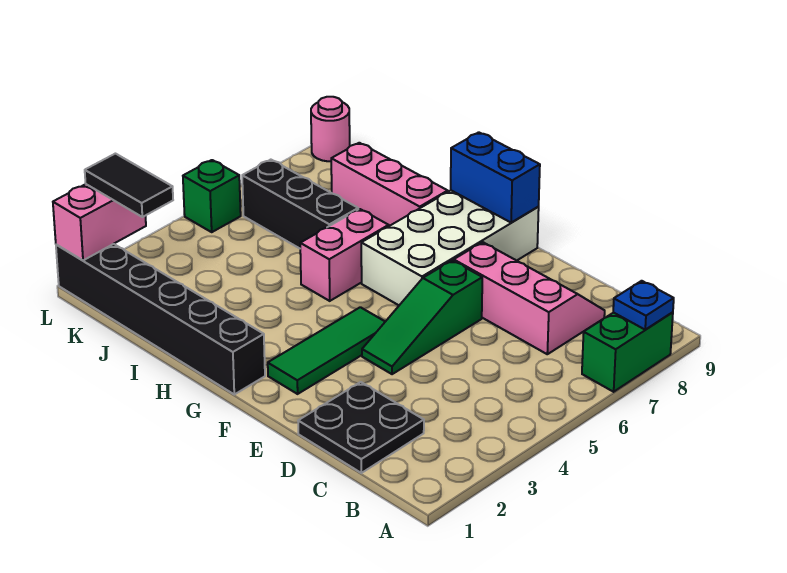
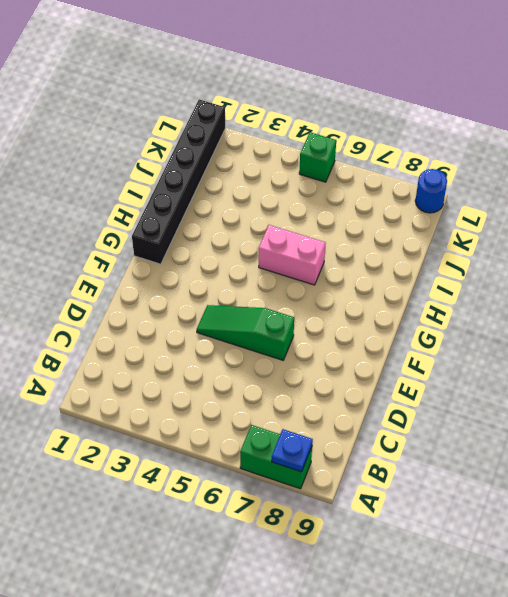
blue round brick L9 level 1 -> pink round brick L9 level 1
none -> black plate C1:D2 level 1
none -> pink slope C7:E8 level 1 top 7
none -> green tile F2:F4 level 1

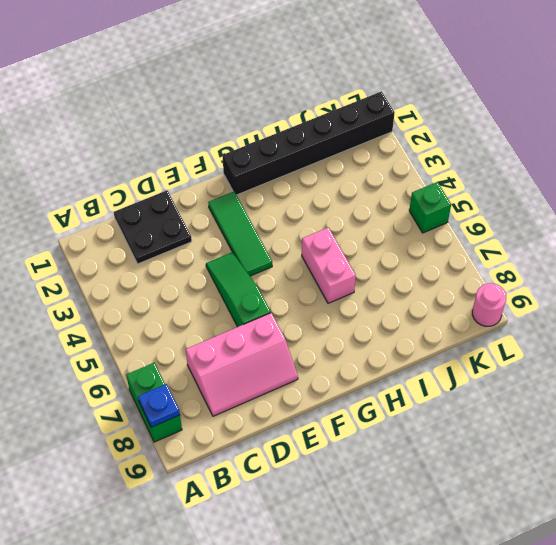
none -> white brick F6:G9 level 1
none -> pink brick H8:J8 level 1
none -> black brick I6:K6 level 1

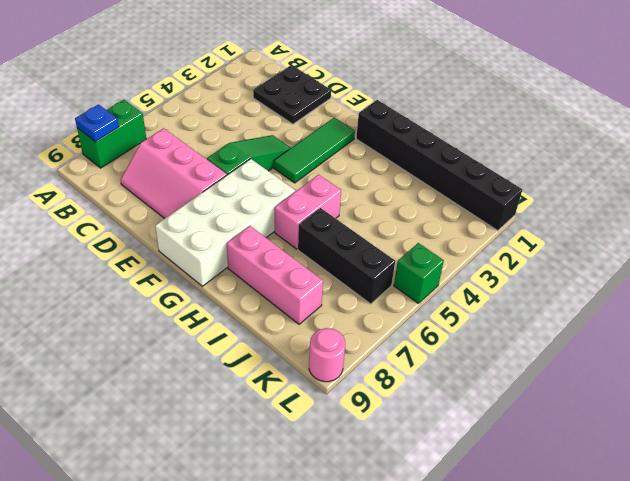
none -> blue brick F9:G9 level 2
none -> pink brick L1:L2 level 2
none -> black tile K2:L2 level 3

